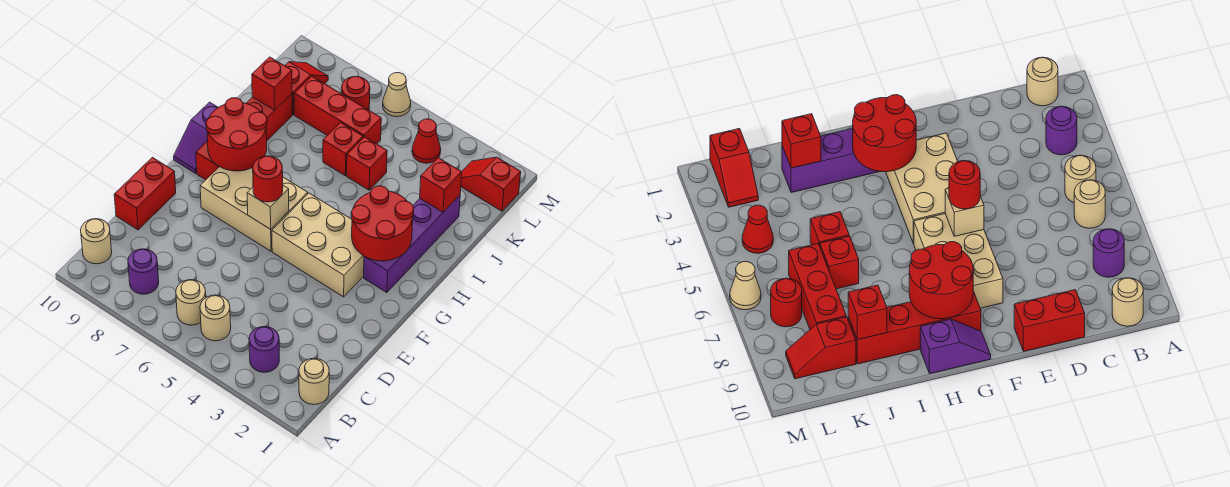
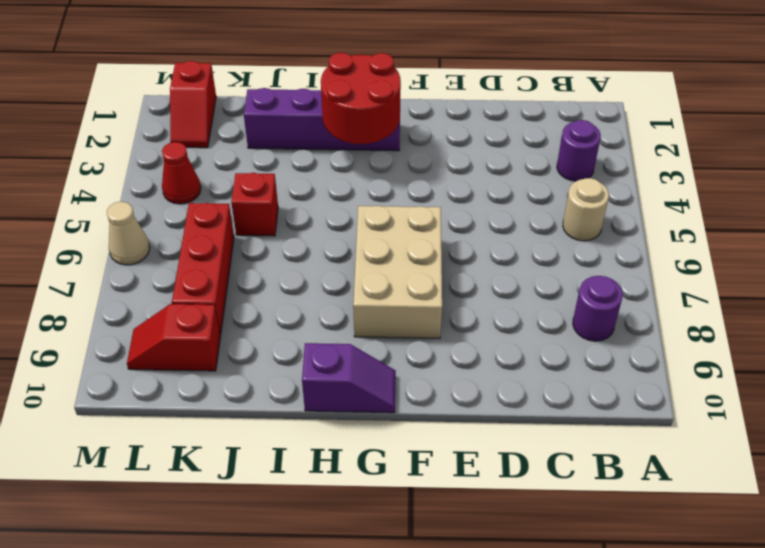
none -> tan round brick B1 level 1
none -> tan round brick B6 level 1
none -> tan round brick B10 level 1

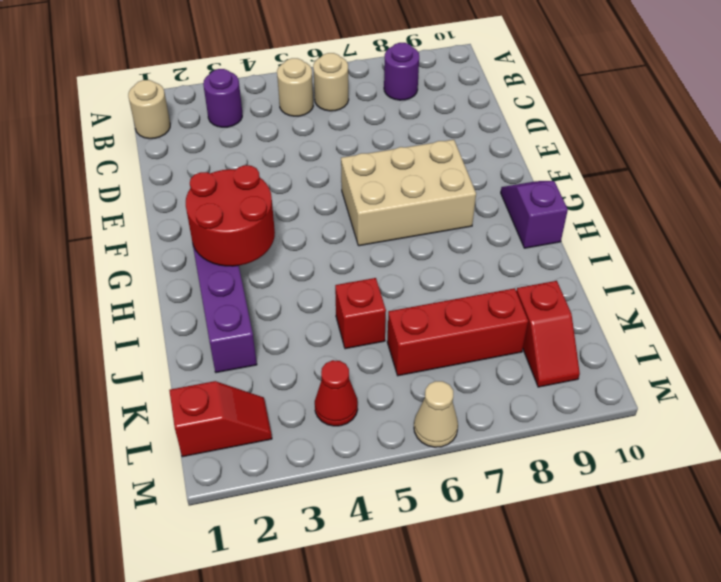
none -> tan round brick B10 level 1
none -> red brick D10:E10 level 1
none -> tan brick F3:G5 level 1

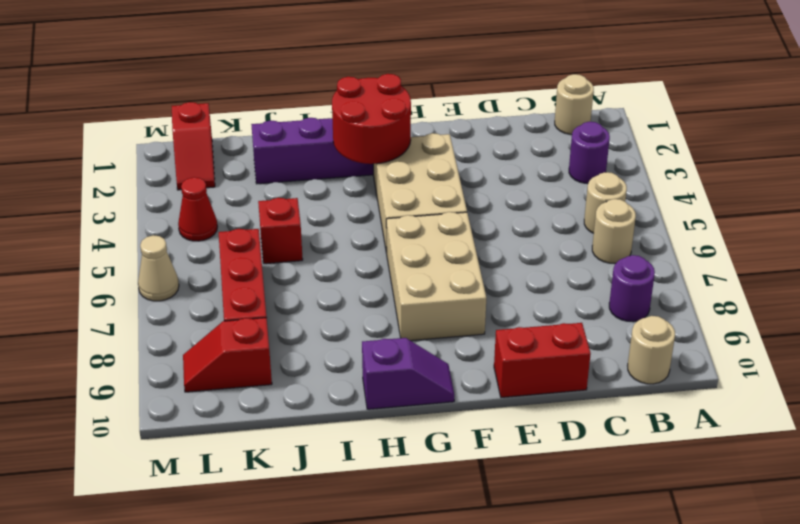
none -> red brick G9:J9 level 1
none -> red brick J6 level 1
none -> red round brick L7 level 1

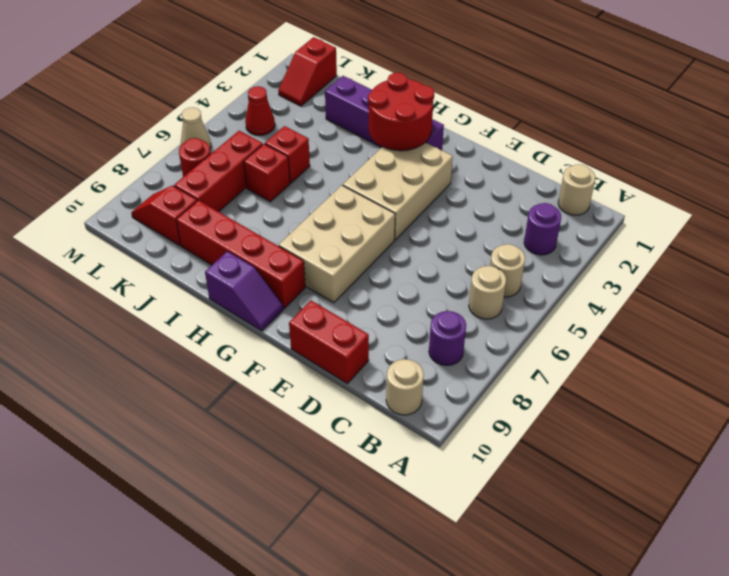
none -> tan brick F6 level 2
none -> red round brick G8:H9 level 2
none -> red brick J2 level 2

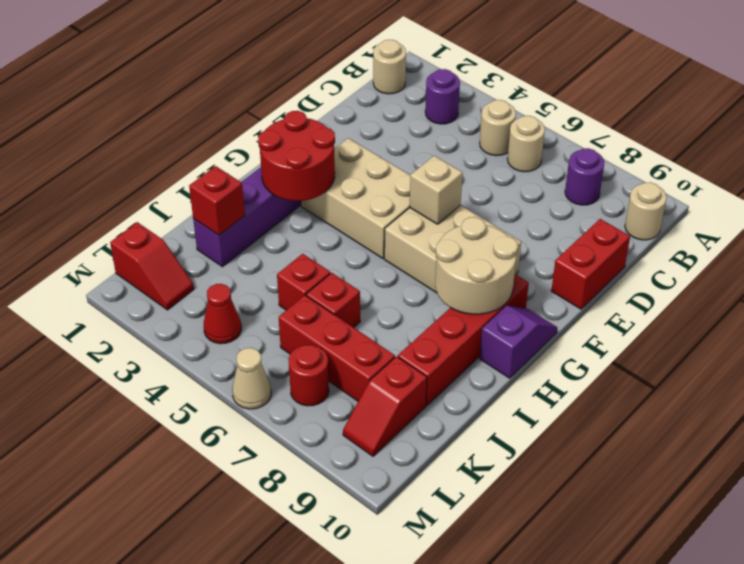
tan round brick G8:H9 level 2 -> red round brick G8:H9 level 2
none -> red brick J9 level 2
none -> red round brick F6 level 3

